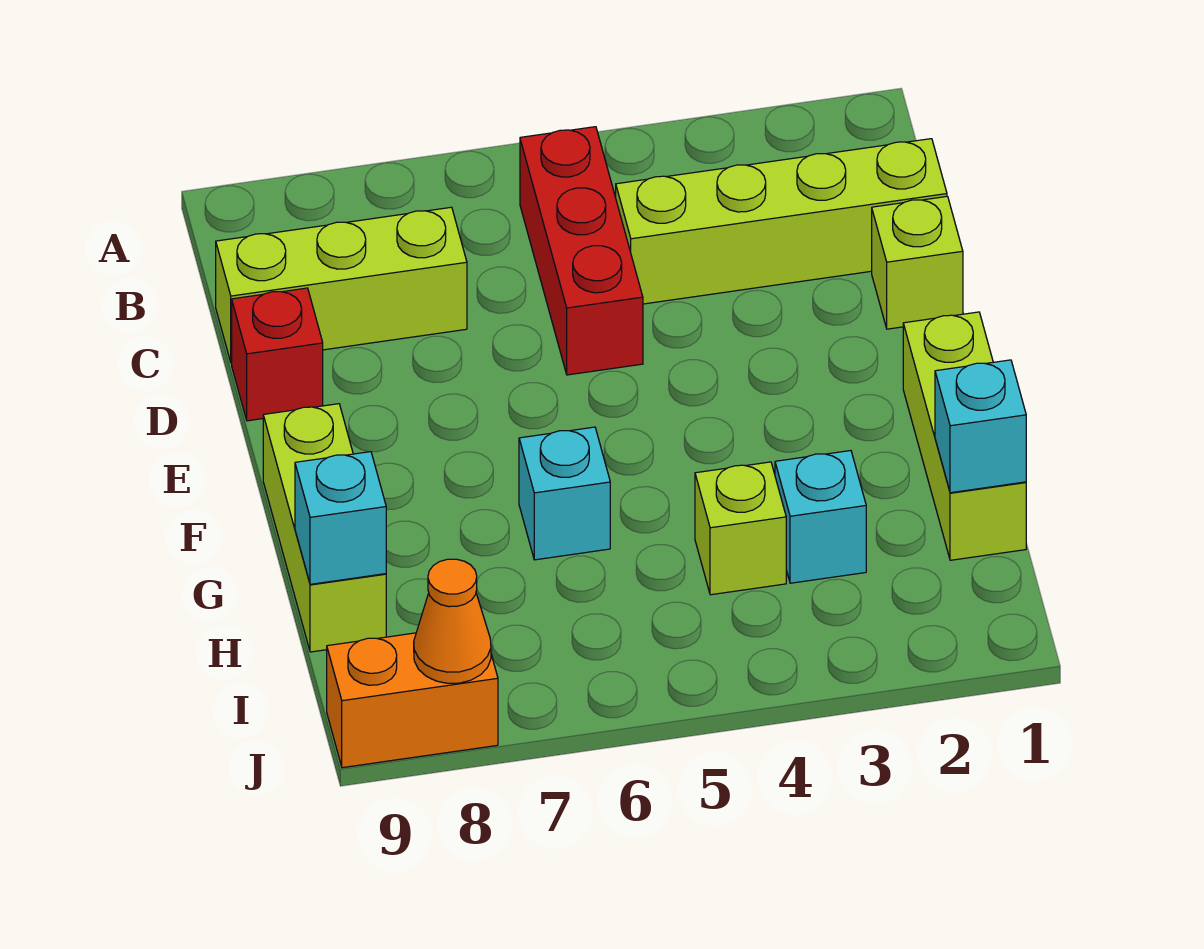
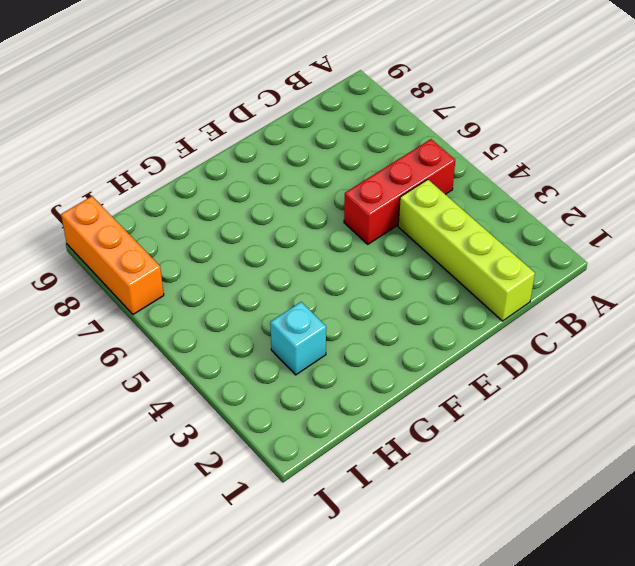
orange brick J7:J9 level 1 -> orange brick J8:J9 level 1
none -> lime brick C7:C9 level 1
none -> lime brick D1 level 1
none -> red brick D9 level 1

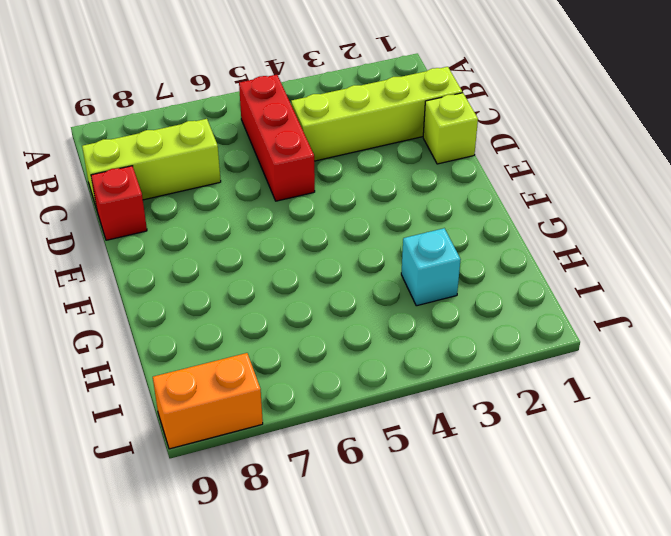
none -> lime brick F1:H1 level 1
none -> lime brick F9:H9 level 1
none -> cyan brick G6 level 1

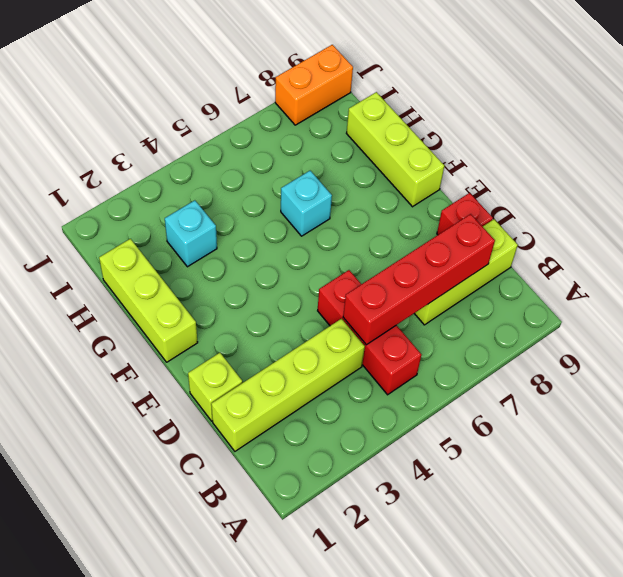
red brick C5:C8 level 2 -> none
none -> lime brick H4 level 1
none -> cyan brick H1 level 2
none -> cyan brick H9 level 2

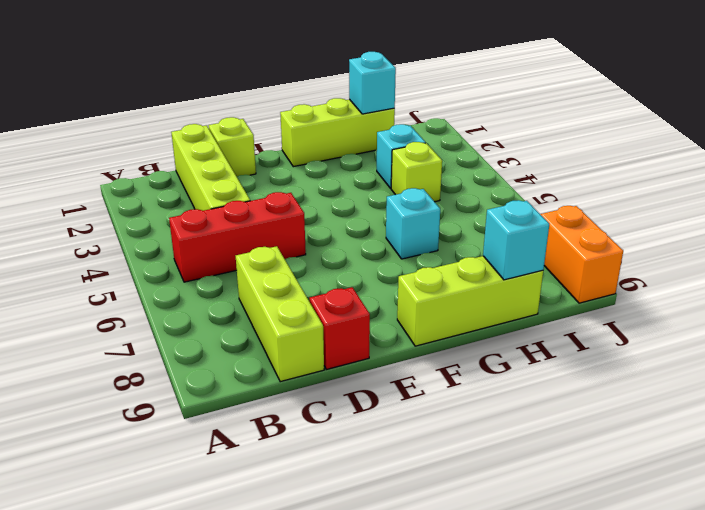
none -> orange cone J8 level 2

